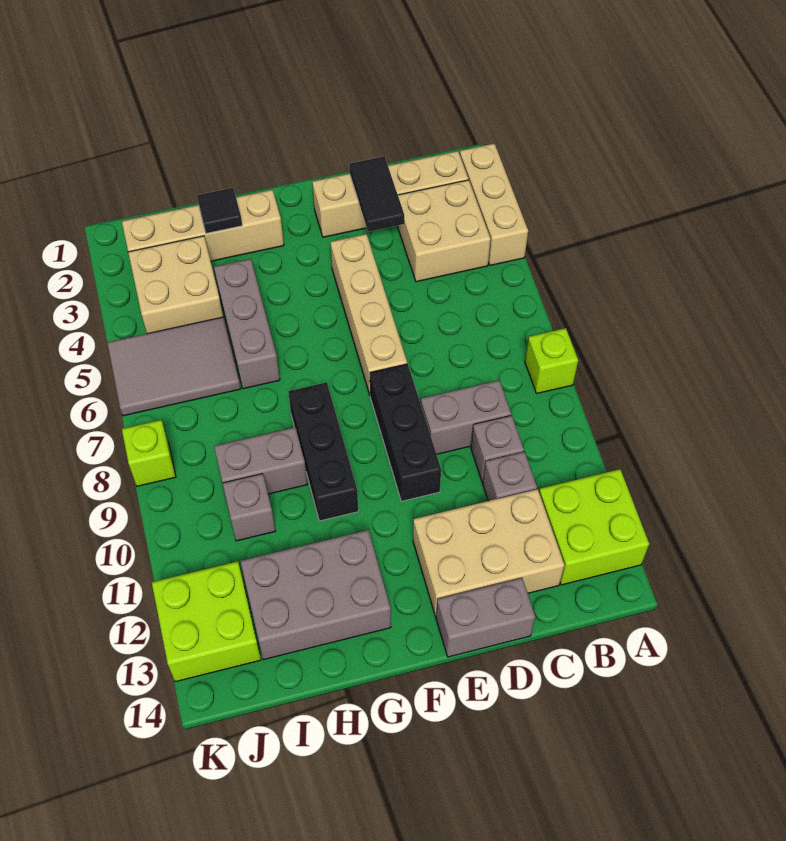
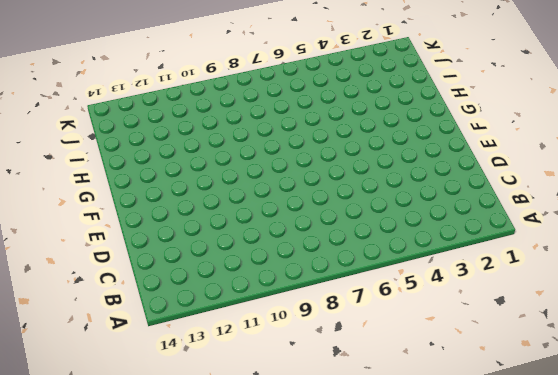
none -> tan brick A2:A4 level 1
none -> lime brick A8 level 1
none -> lime brick A12:B13 level 1

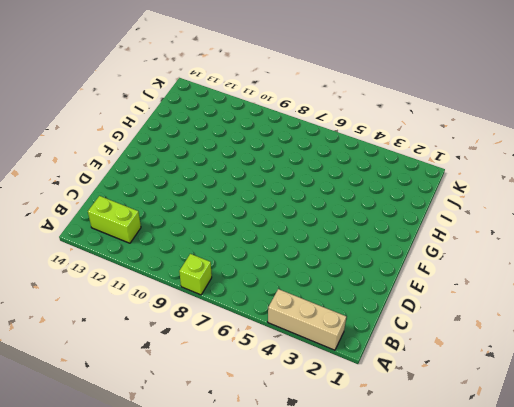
lime brick B12:B13 level 1 -> lime brick A12:B13 level 1
none -> tan brick B2:E2 level 1
none -> tan brick B3:C4 level 1
none -> grey brick C9:D9 level 1

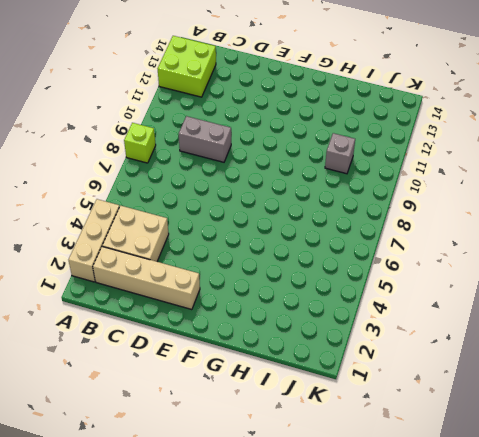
none -> grey brick C10 level 1
none -> grey brick C11 level 1
none -> tan brick C12:E13 level 1

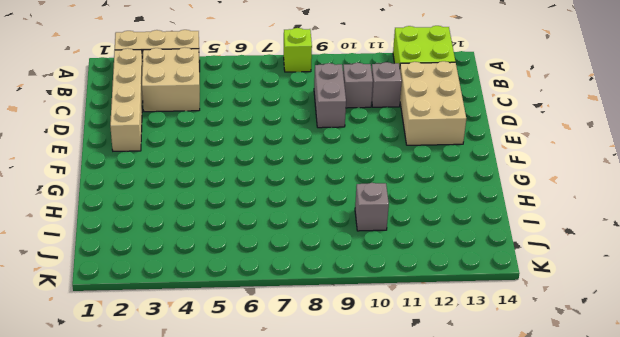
none -> grey brick D14:E14 level 1
none -> tan brick E4:E7 level 1
none -> black brick E8:E10 level 1

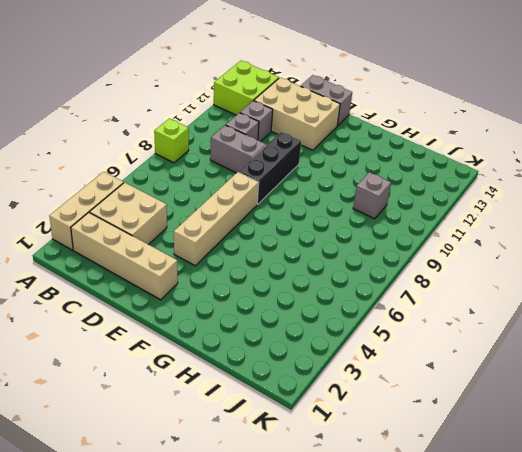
none -> tan brick G2:J2 level 1
none -> black brick G8:G10 level 1
none -> grey brick G12:I13 level 1

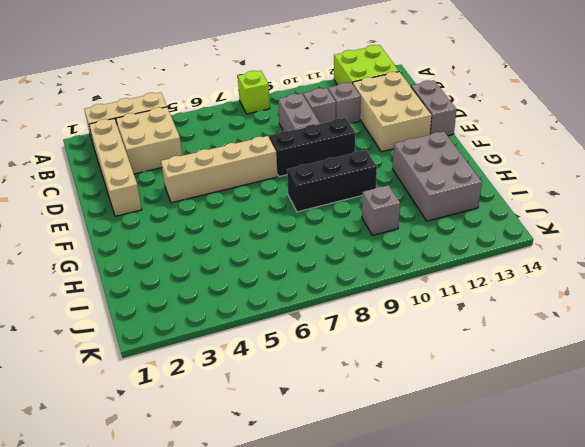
none -> tan brick G2:J2 level 1
none -> grey brick H4:H6 level 1
none -> grey brick H9:I9 level 1

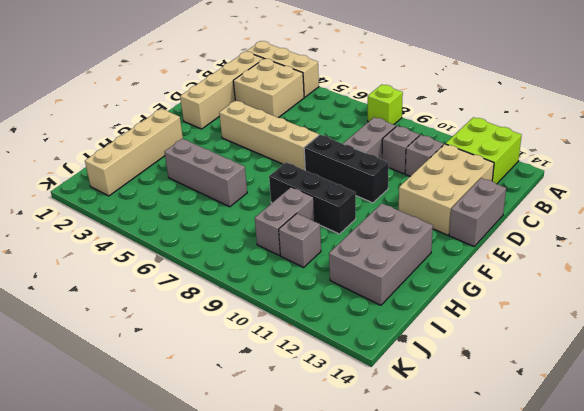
none -> tan brick I3:J4 level 1
none -> grey tile I5:K6 level 1
none -> lime brick J12:K13 level 1

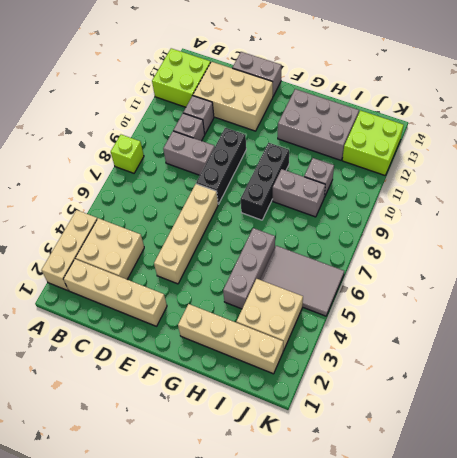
none -> lime brick K8 level 1
none -> black tile D2:D3 level 2
none -> black tile H2 level 2

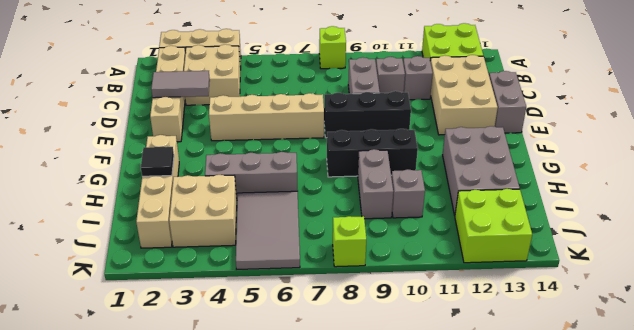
grey tile D2:D3 level 2 -> black tile D2:D3 level 2

